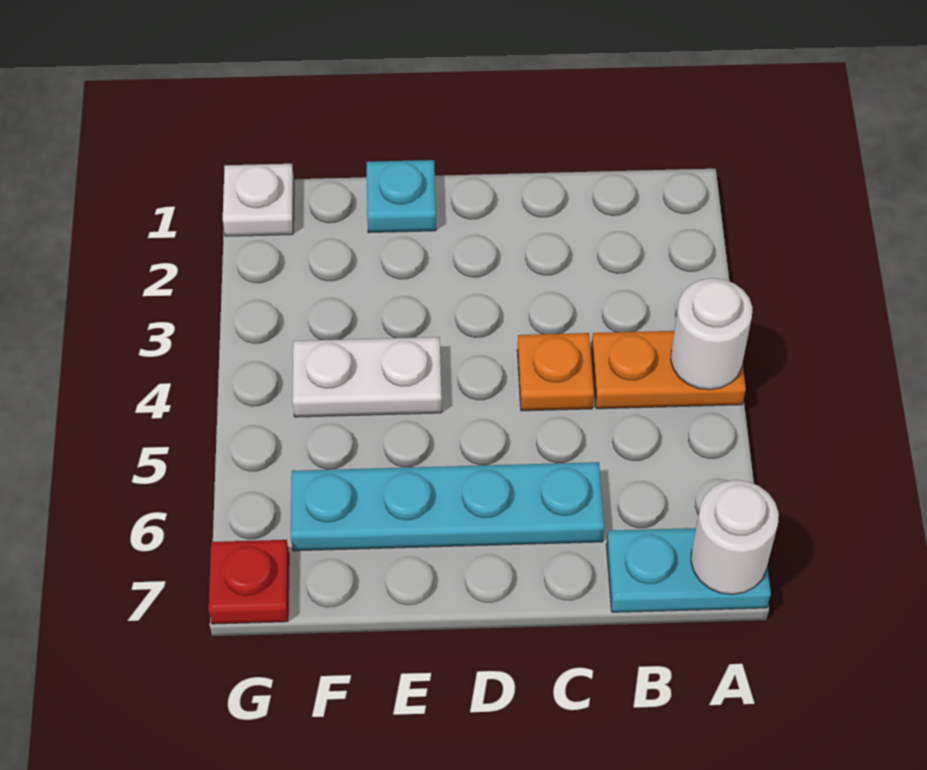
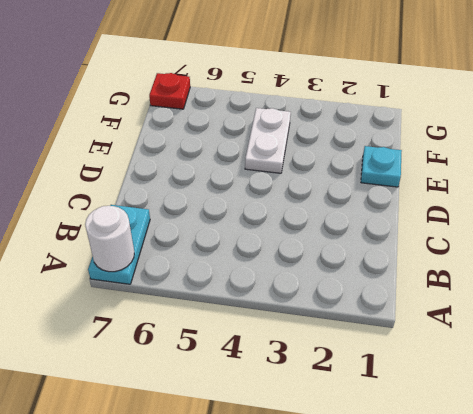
none -> orange plate A4:B4 level 1
none -> orange plate C4 level 1

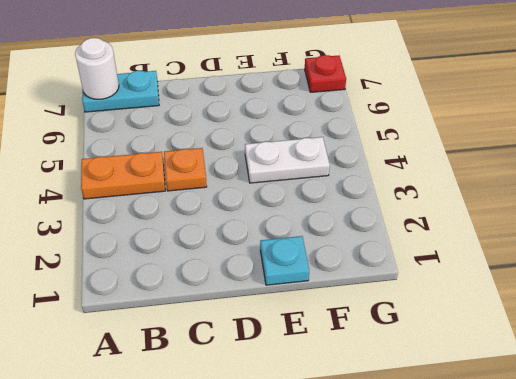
none -> cyan plate C6:F6 level 1
none -> white plate G1 level 1

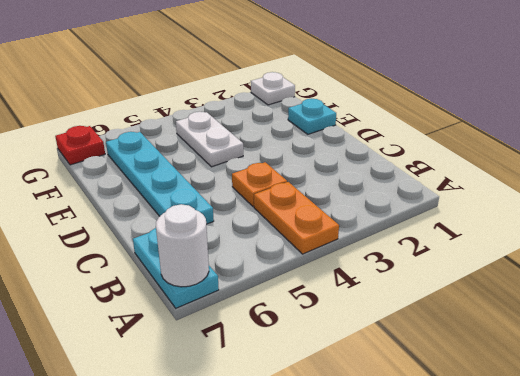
none -> white round brick A4 level 2

